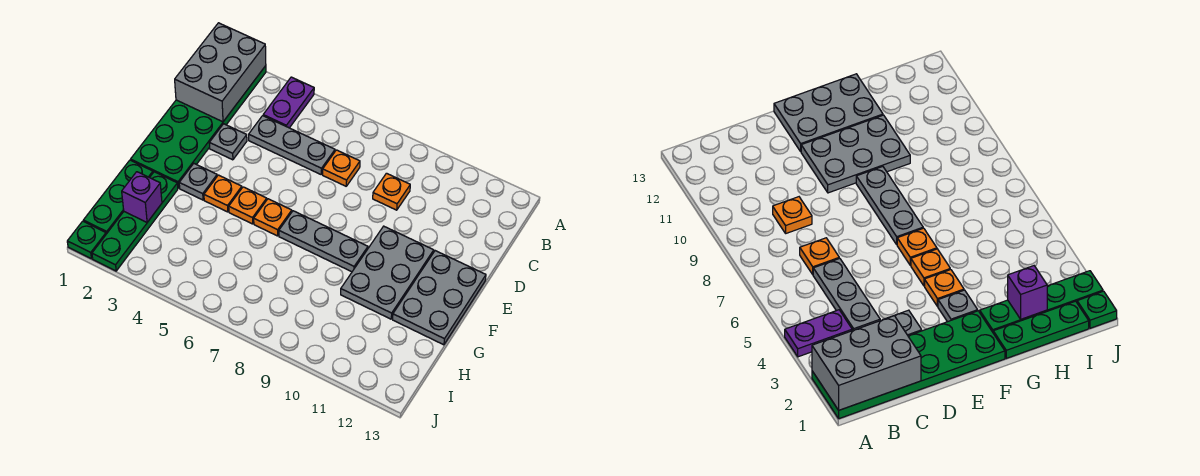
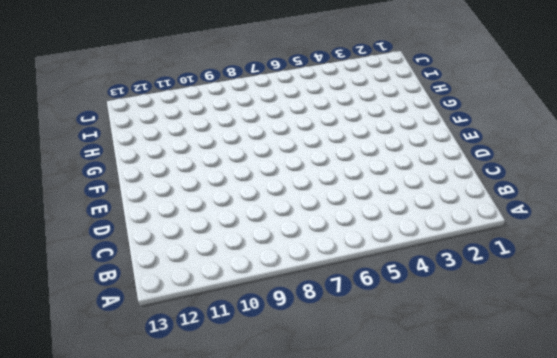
none -> green plate A1:F2 level 1
none -> purple plate A4:B4 level 1
none -> grey plate C4:C6 level 1

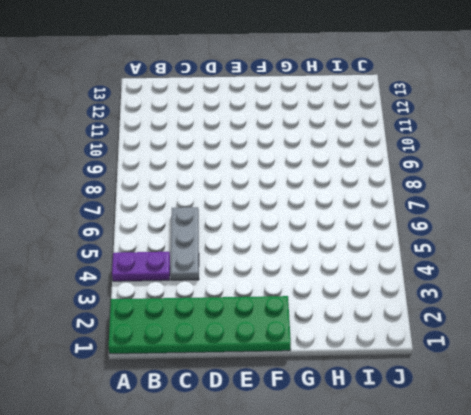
none -> orange plate C7 level 1
none -> orange plate C9 level 1
none -> grey plate D3 level 1

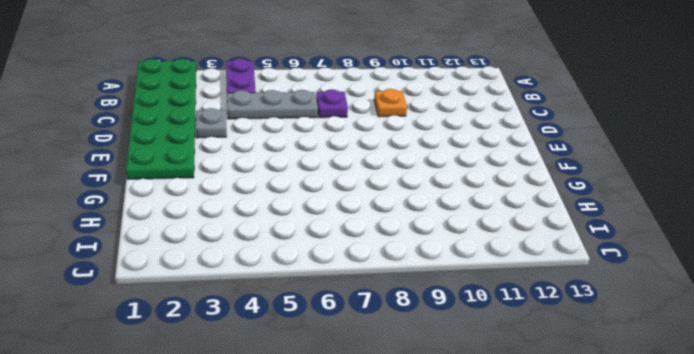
purple plate C7 level 1 -> orange plate C7 level 1
none -> grey plate E10:G11 level 1
none -> grey plate E12:G13 level 1
none -> grey plate F3 level 1

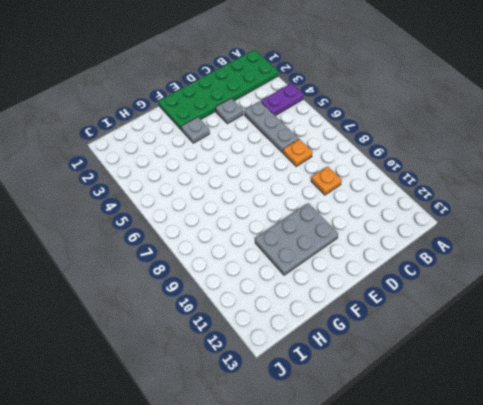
none -> grey plate E12:G13 level 1
none -> orange plate F4 level 1
none -> orange plate F5 level 1

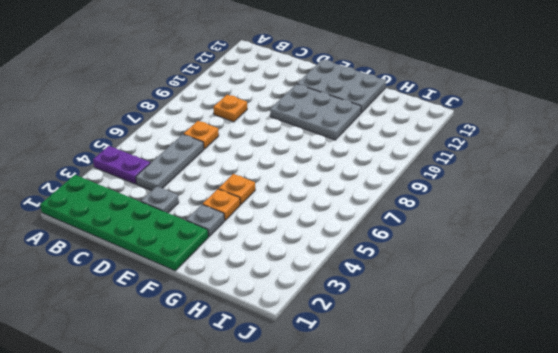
none -> orange plate F6 level 1
none -> grey plate F7:F9 level 1
none -> green plate G1:I1 level 1

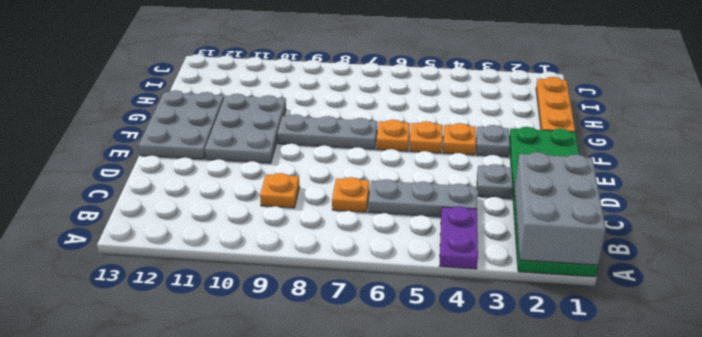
orange plate G1:I1 level 1 -> green plate G1:I1 level 1
none -> green plate G2:J2 level 1
none -> green plate J1 level 1
none -> purple brick H2 level 2

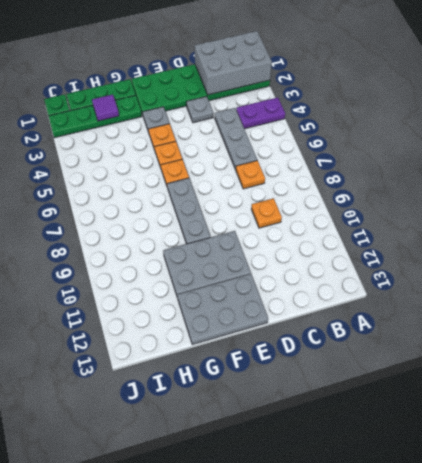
purple tile H2 level 2 -> purple brick H2 level 2

